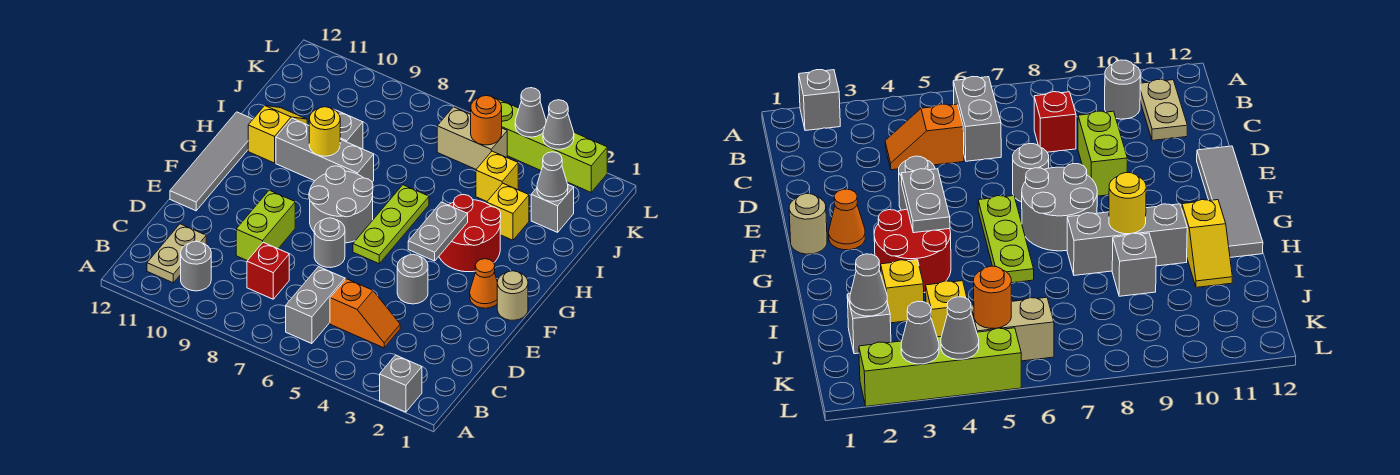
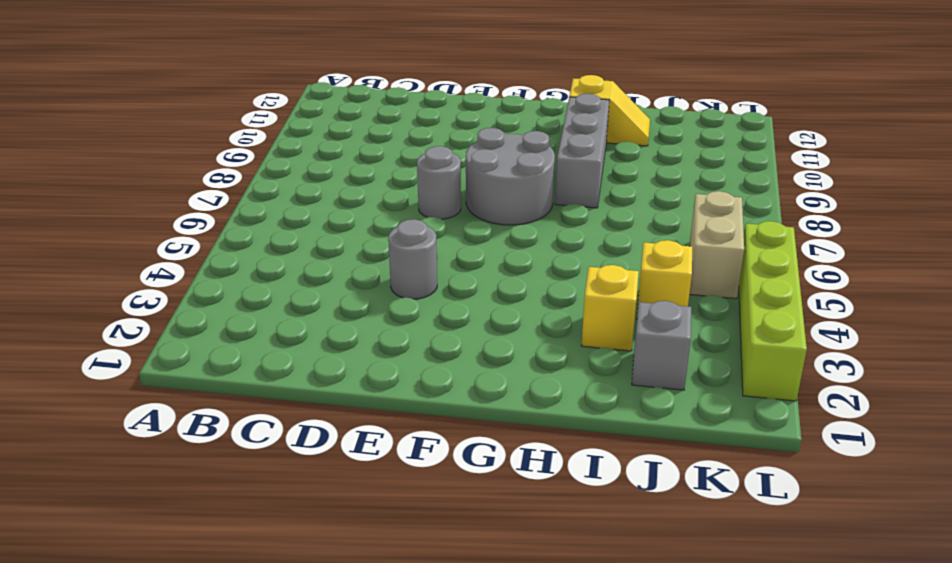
none -> grey brick A2 level 1
none -> grey brick B6:C6 level 1
none -> grey round brick B10 level 1

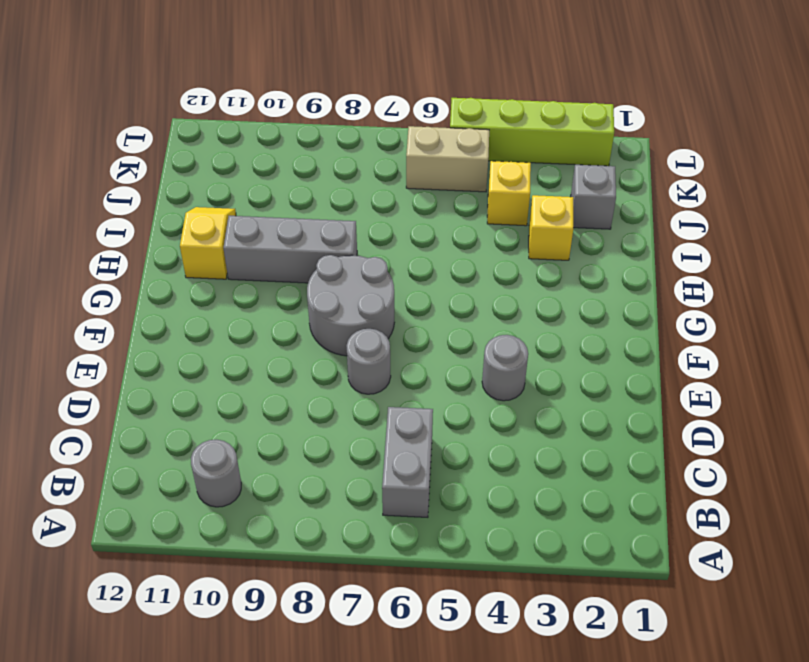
none -> grey brick A2 level 1
none -> tan plate B11:C11 level 1
none -> orange slope C4:C5 level 1 top 5

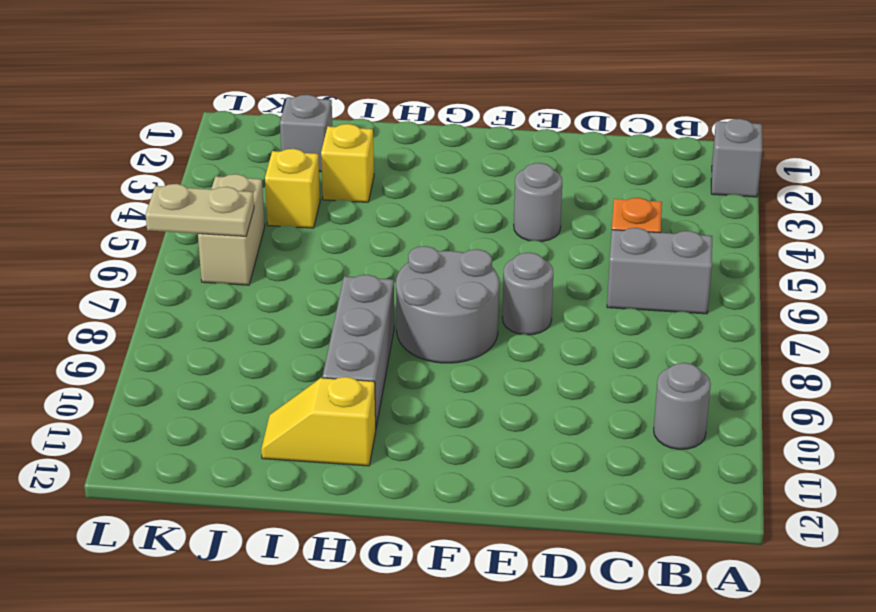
tan plate K6:L6 level 2 -> tan plate B11:C11 level 1
none -> red brick C8 level 1
none -> lime brick D9:E9 level 1
none -> grey tile E12:H12 level 1

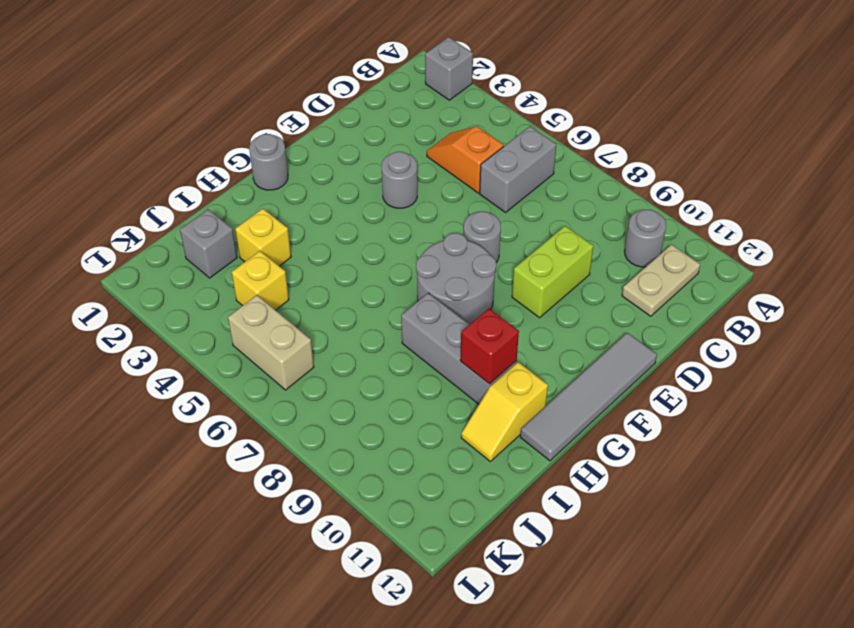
grey round brick G1 level 1 -> none
red brick H10 level 2 -> red brick C8 level 1
none -> tan round brick F1 level 1
none -> orange cone F2 level 1
none -> lime plate F6:H6 level 1

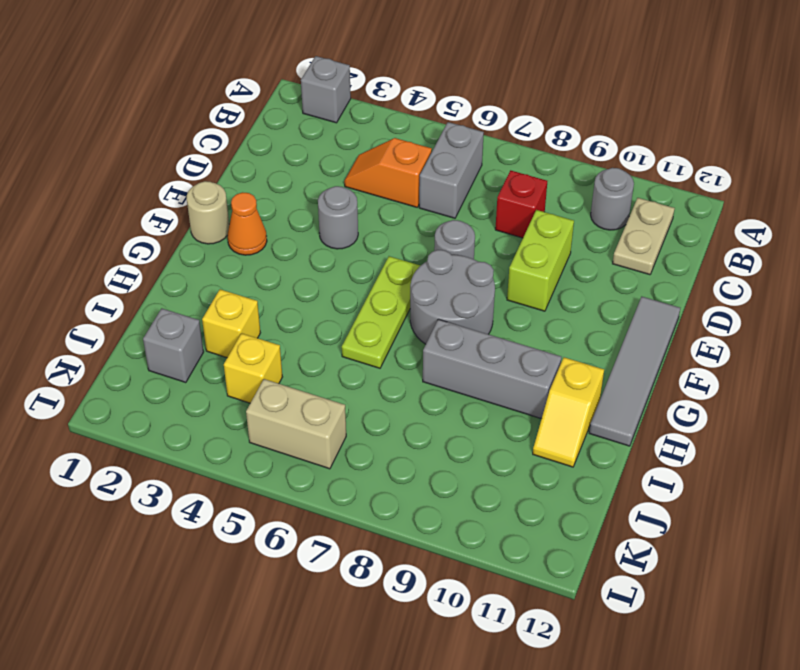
none -> red round brick G3:H4 level 1
none -> grey brick I9 level 1
none -> lime brick L2:L5 level 1

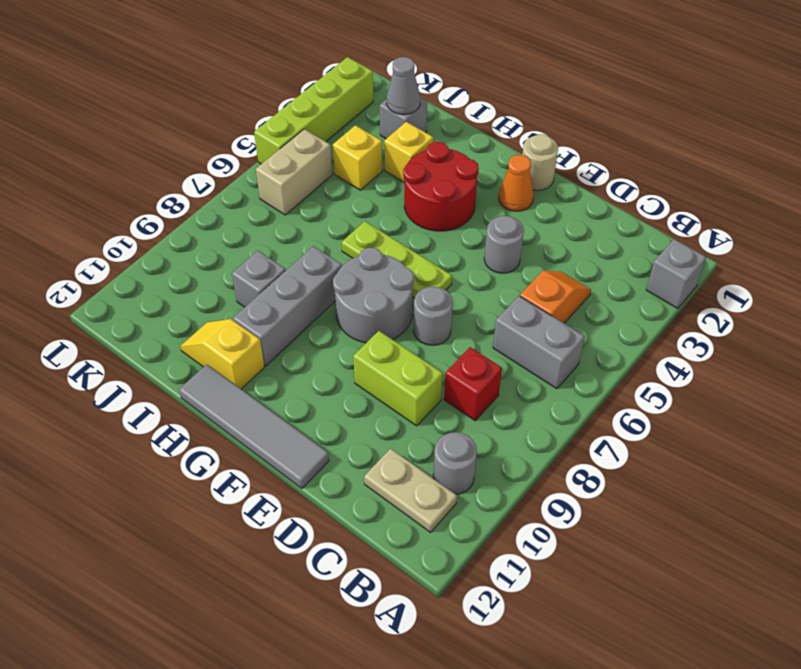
none -> grey plate F4:G4 level 2
none -> yellow round brick H9 level 2
none -> orange round brick K5 level 2

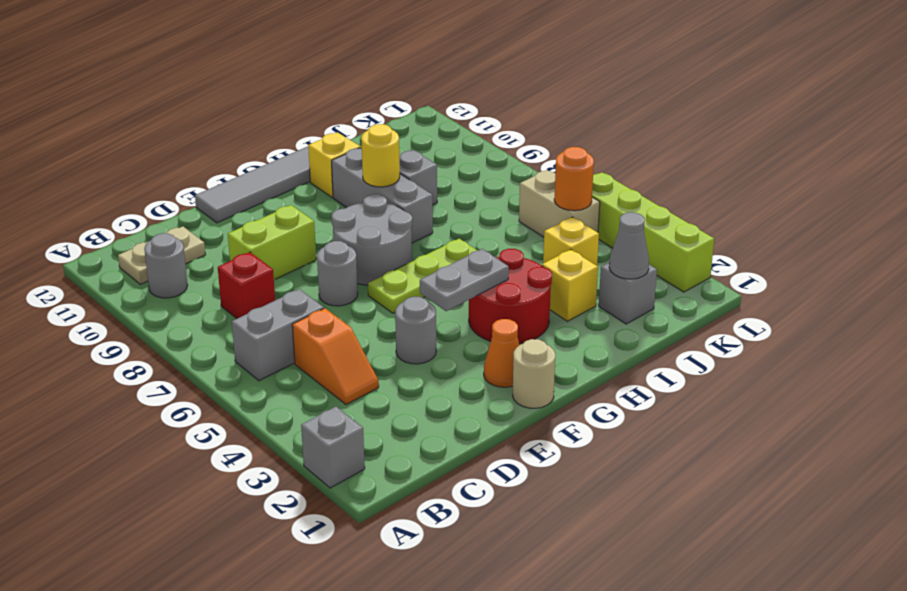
none -> grey cone L3 level 2
none -> grey cone L4 level 2

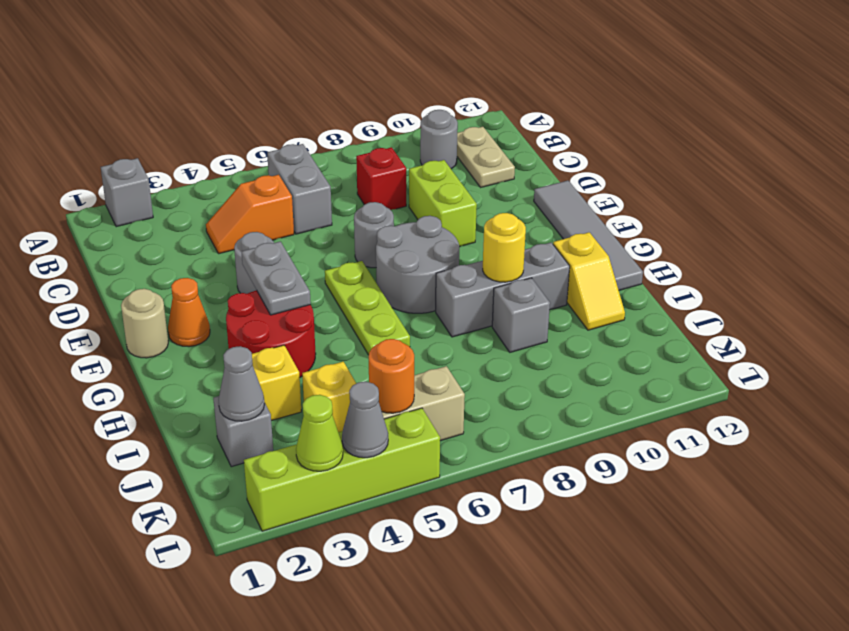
lime cone L3 level 2 -> grey cone L3 level 2

